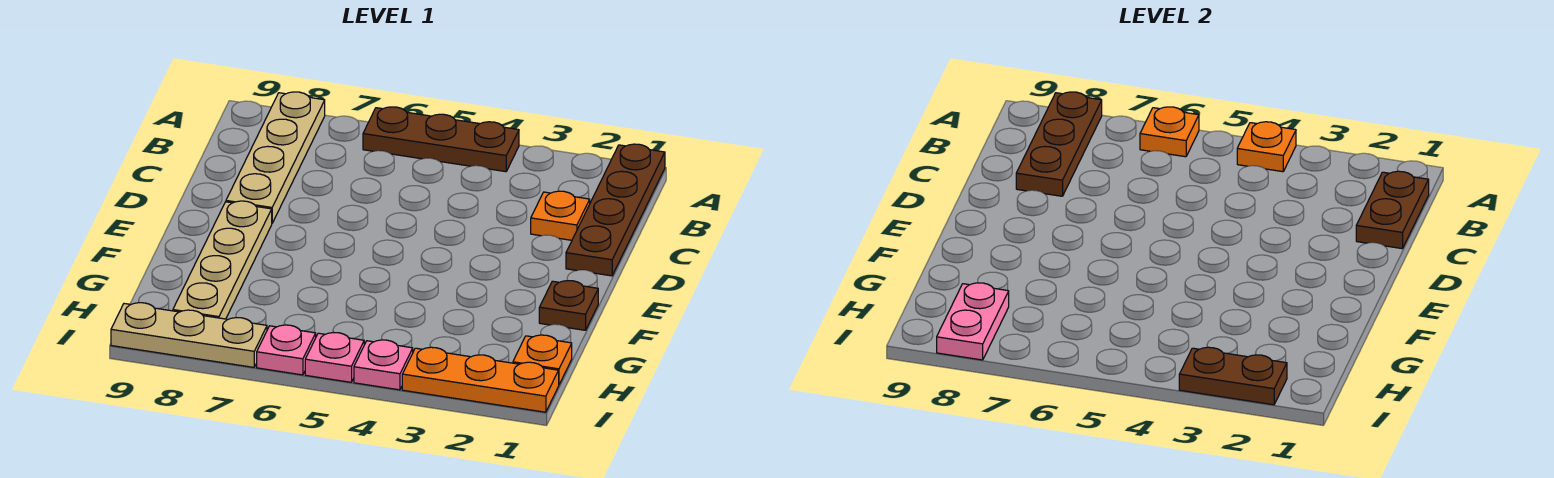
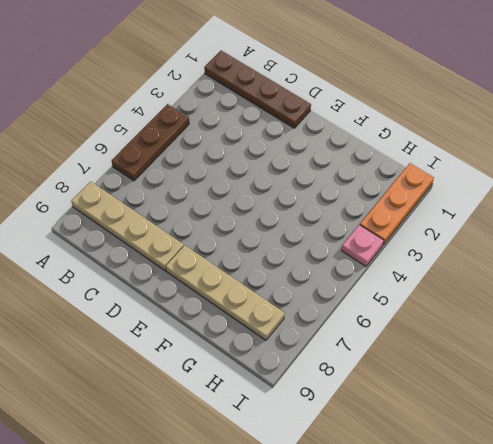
none -> orange plate C2 level 1
none -> brown plate F1 level 1
none -> orange plate H1 level 1

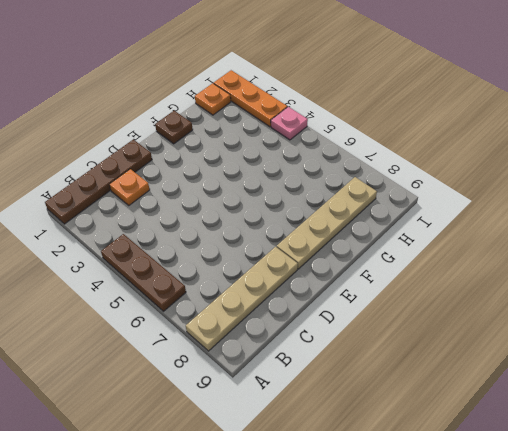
none -> pink plate I5 level 1
none -> pink plate I6 level 1
none -> tan plate I7:I9 level 1

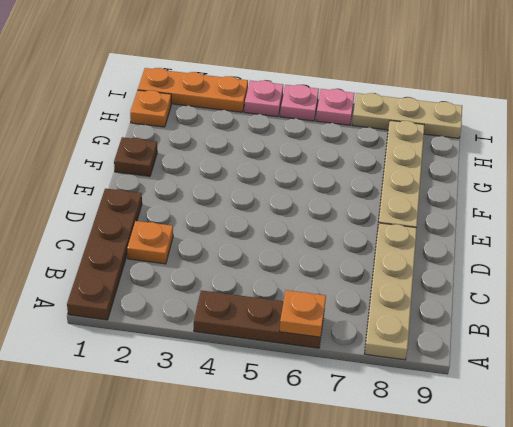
none -> orange plate A4 level 2
none -> brown plate A8:C8 level 2
none -> brown plate B1:C1 level 2

